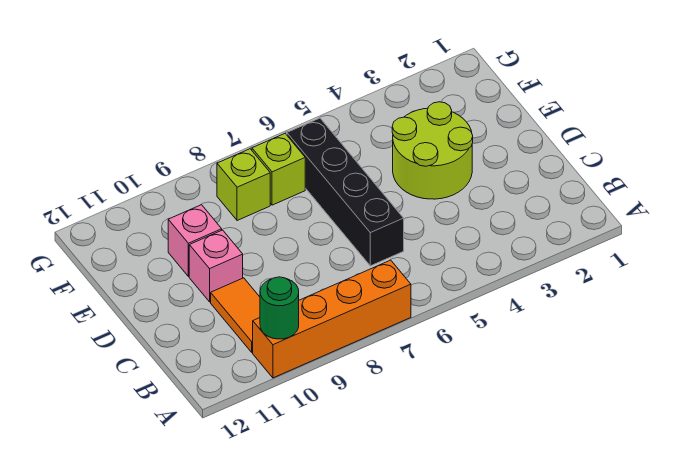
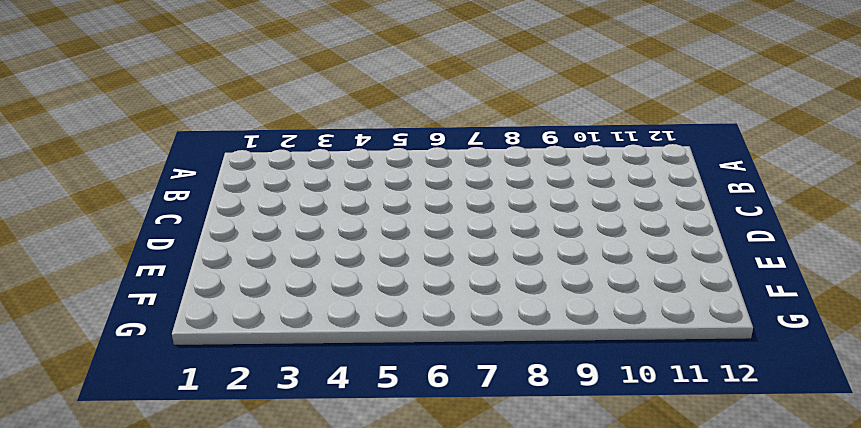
none -> orange brick A7:A10 level 1
none -> orange tile B10:C10 level 1

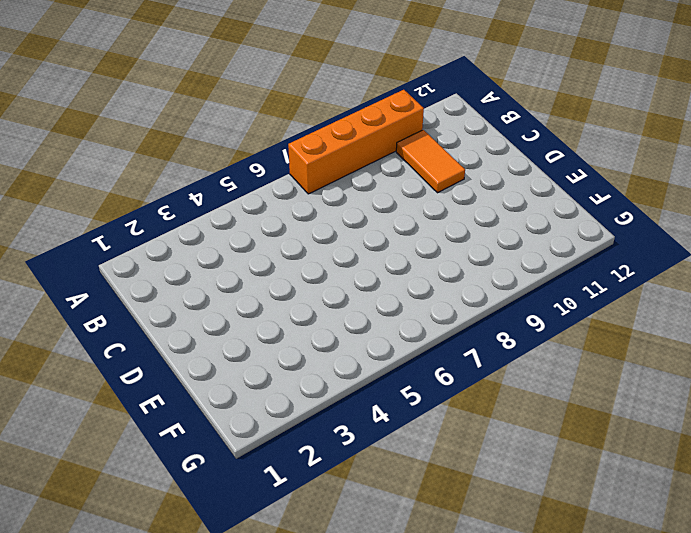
none -> black brick C6:F6 level 1
none -> lime round brick D3:E4 level 1

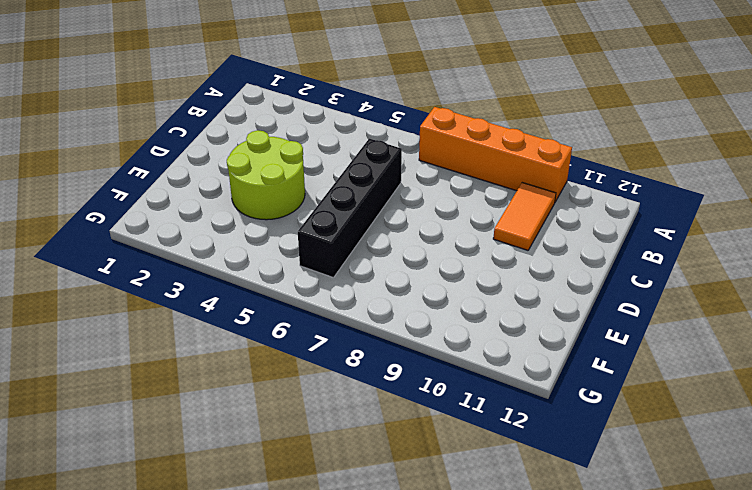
none -> pink brick D10 level 1
none -> pink brick E10 level 1

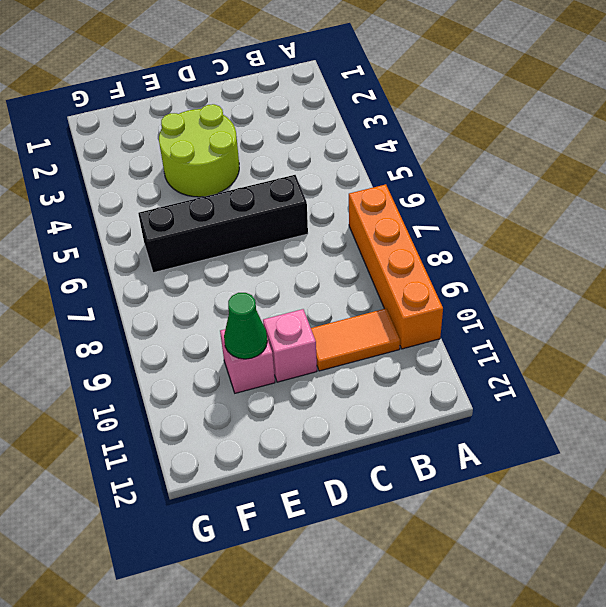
green cone E10 level 2 -> none
none -> lime brick F7 level 1
none -> lime brick F8 level 1

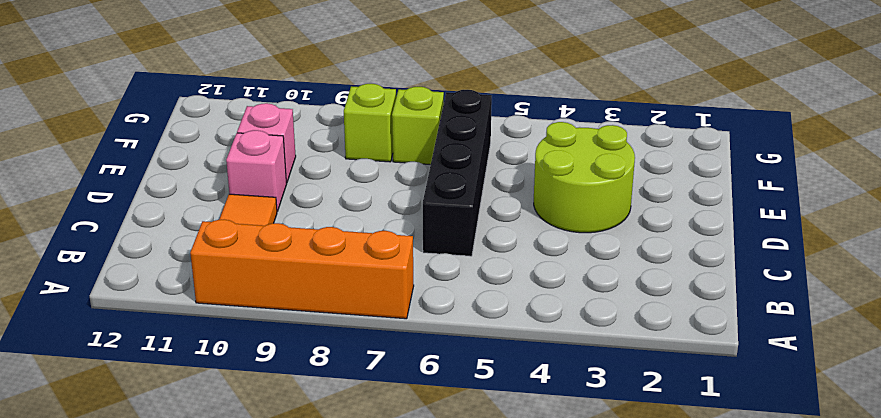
none -> green round brick A10 level 2

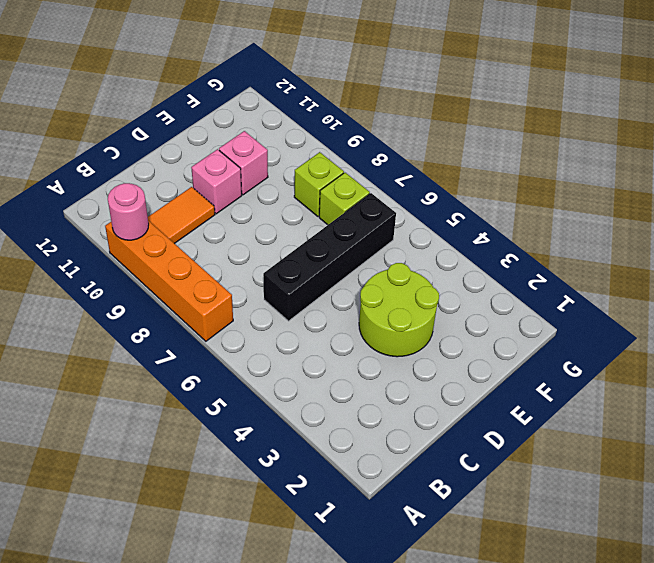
pink round brick A10 level 2 -> green round brick A10 level 2

